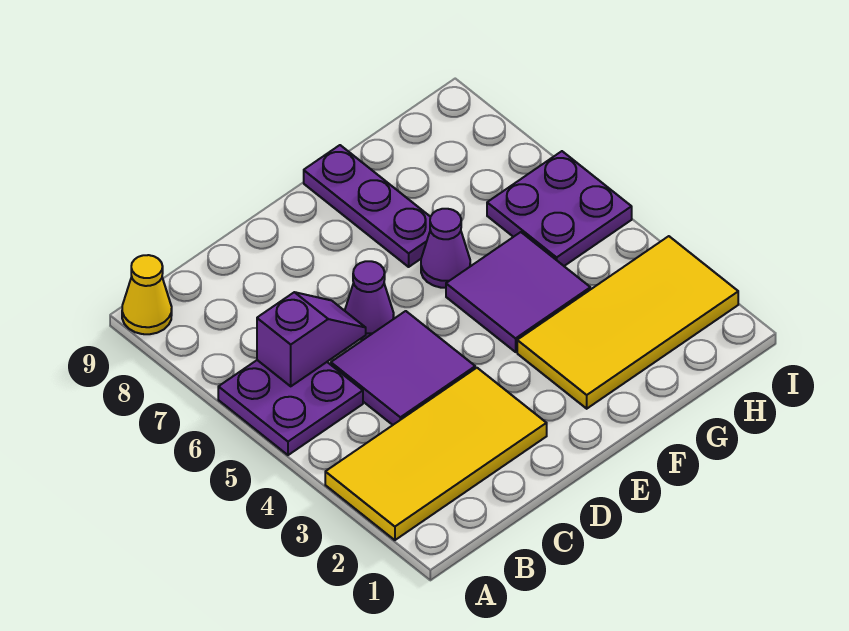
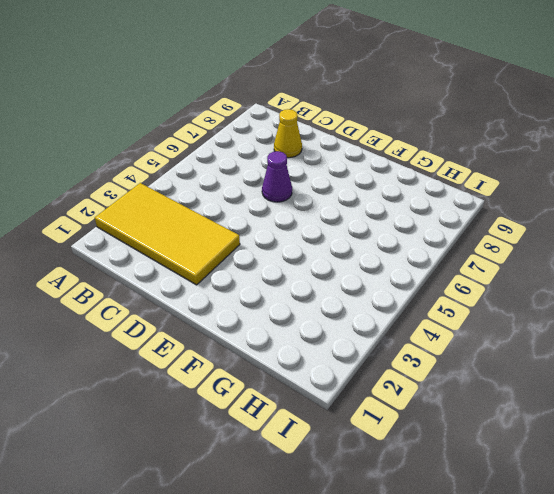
yellow cone C8 level 1 -> yellow cone A9 level 1
none -> purple plate A5:B6 level 1
none -> purple tile C4:D5 level 1

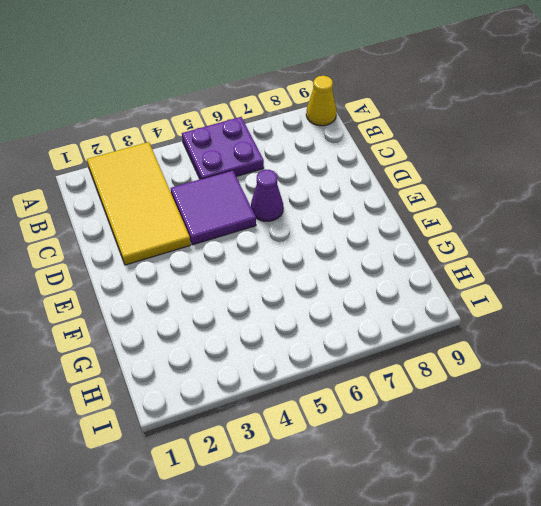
none -> yellow tile F2:I3 level 1
none -> purple tile F4:G5 level 1

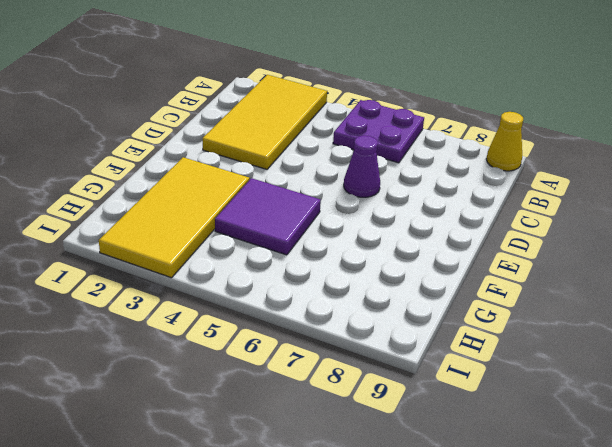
none -> purple tile C4:D5 level 1
none -> purple cone F6 level 1

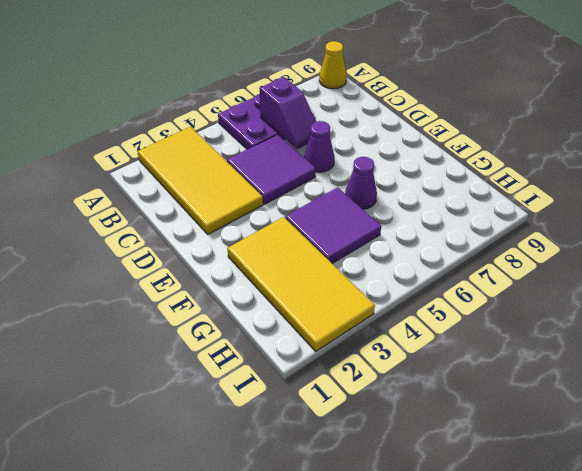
none -> purple plate F7:F9 level 1
none -> purple plate H5:I6 level 1

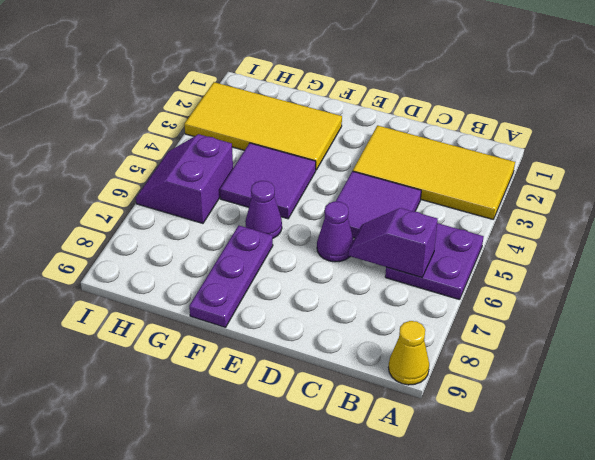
purple slope H5:I6 level 1 top H -> purple plate H5:I6 level 1

